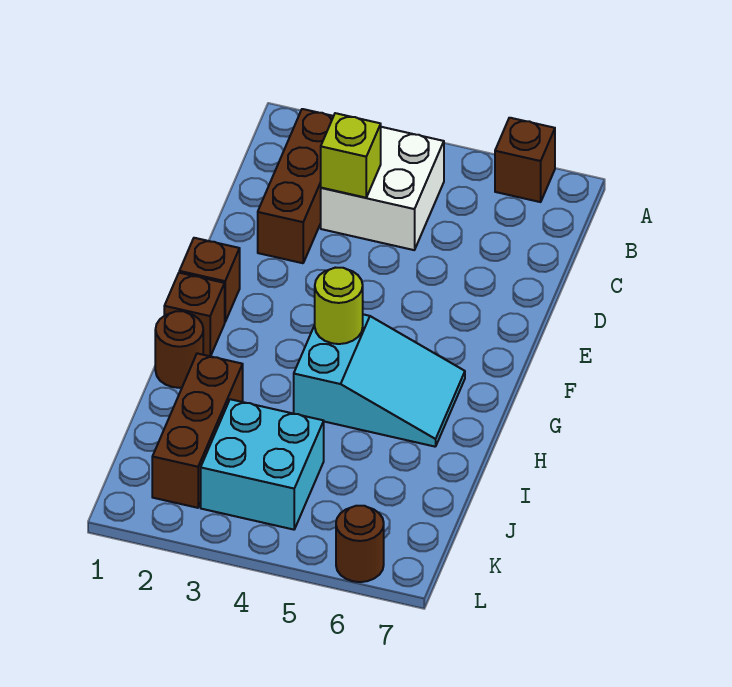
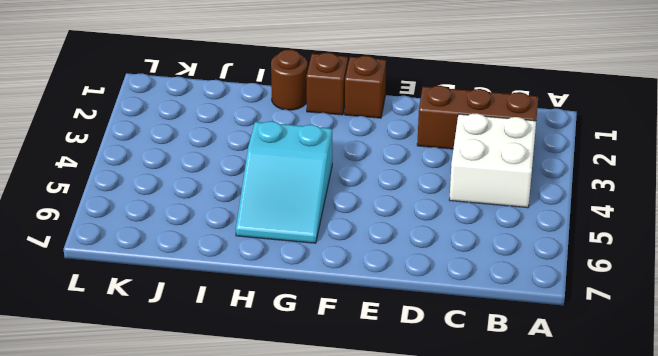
none -> brown brick A6 level 1
none -> brown brick I2:K2 level 1
none -> cyan brick J3:K4 level 1

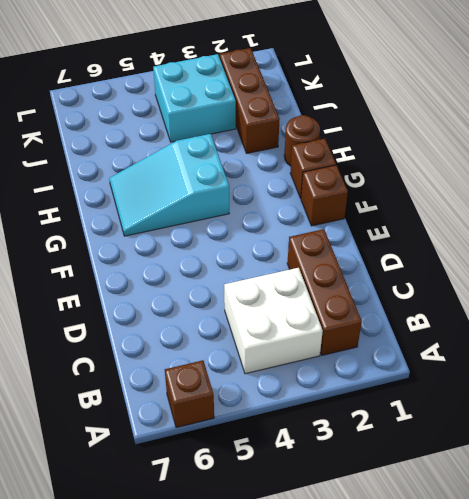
none -> brown round brick L6 level 1
none -> lime brick C3 level 2
none -> lime round brick G4 level 2

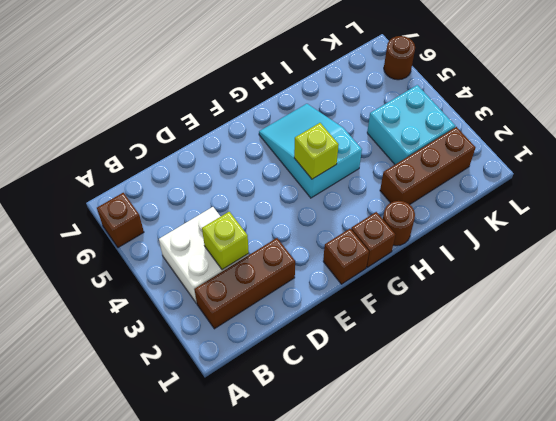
lime brick G4 level 2 -> lime round brick G4 level 2

